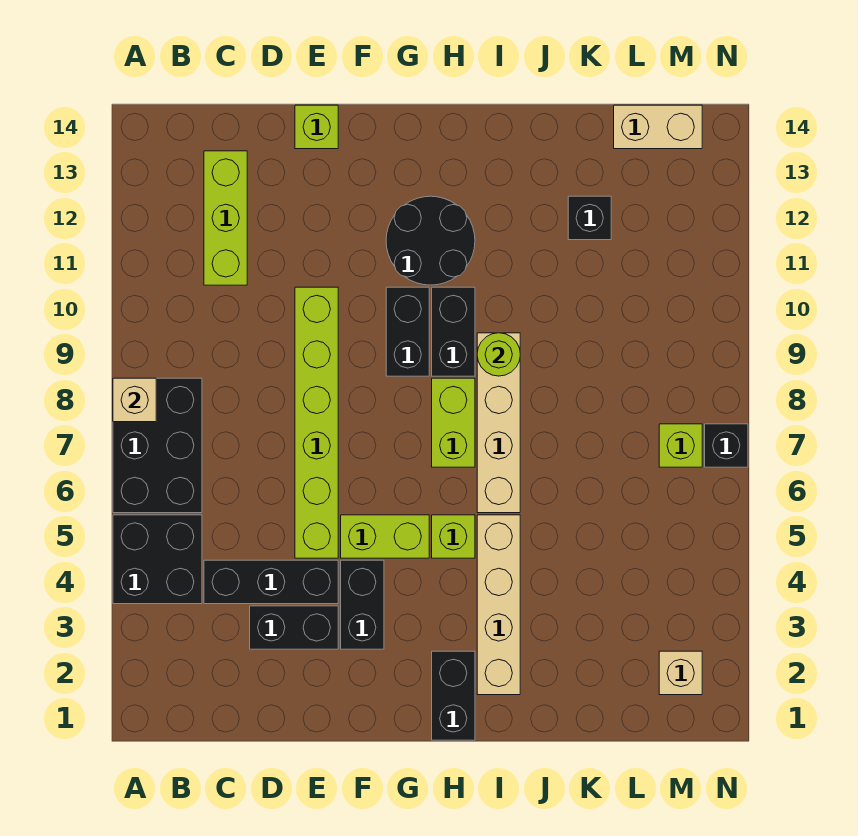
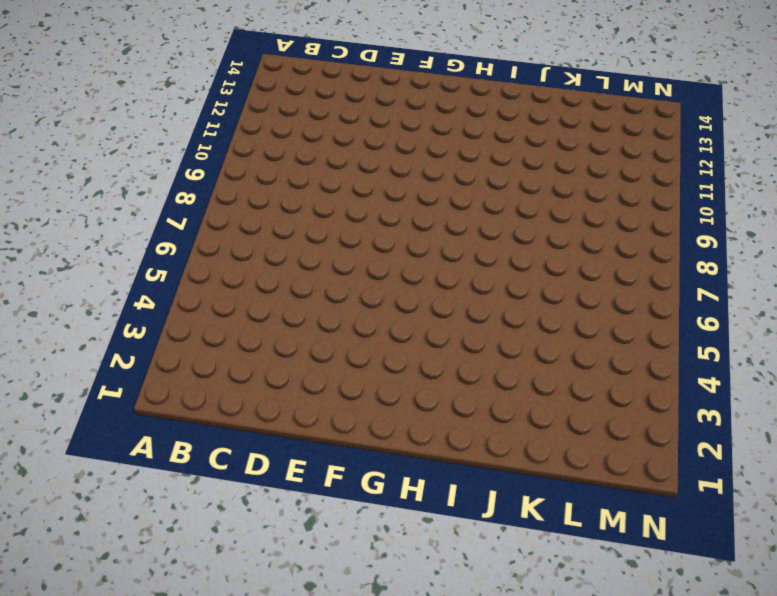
none -> black brick A4:B5 level 1
none -> black brick A6:B8 level 1
none -> black brick C4:E4 level 1

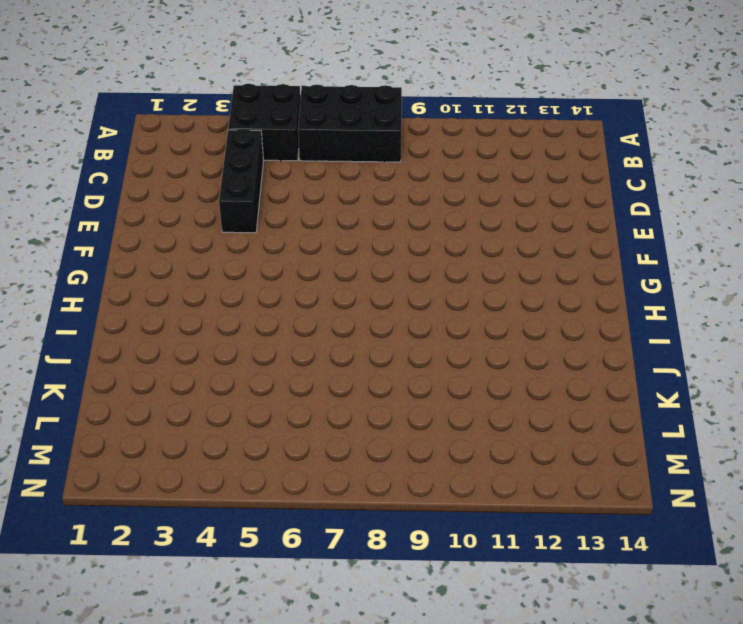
none -> lime brick C11:C13 level 1
none -> black brick D3:E3 level 1
none -> lime brick E5:E10 level 1

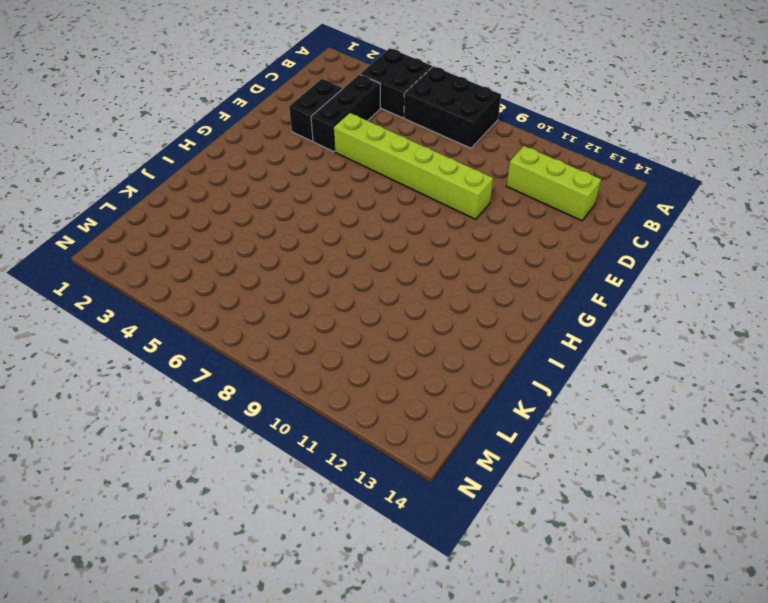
none -> lime brick E14 level 1
none -> black brick F3:F4 level 1
none -> lime brick F5:G5 level 1

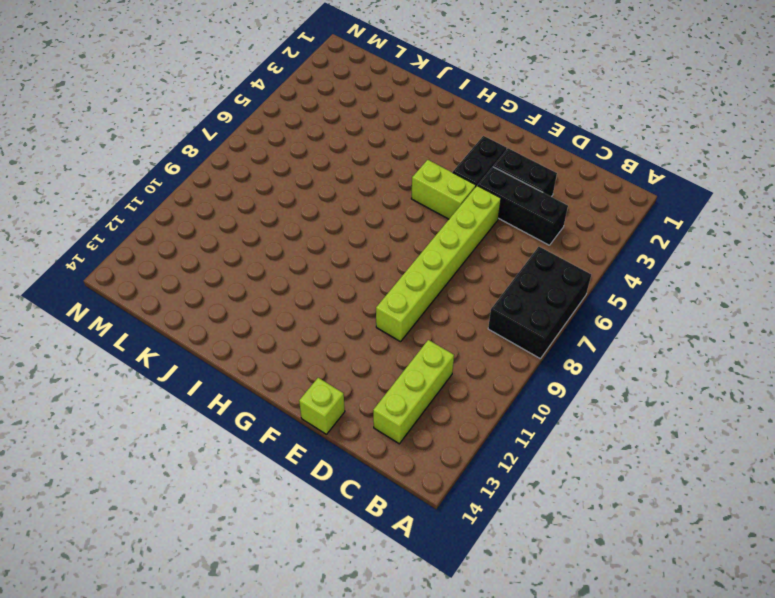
none -> black brick A4:B5 level 1
none -> black brick G9:G10 level 1
none -> black round brick G11:H12 level 1

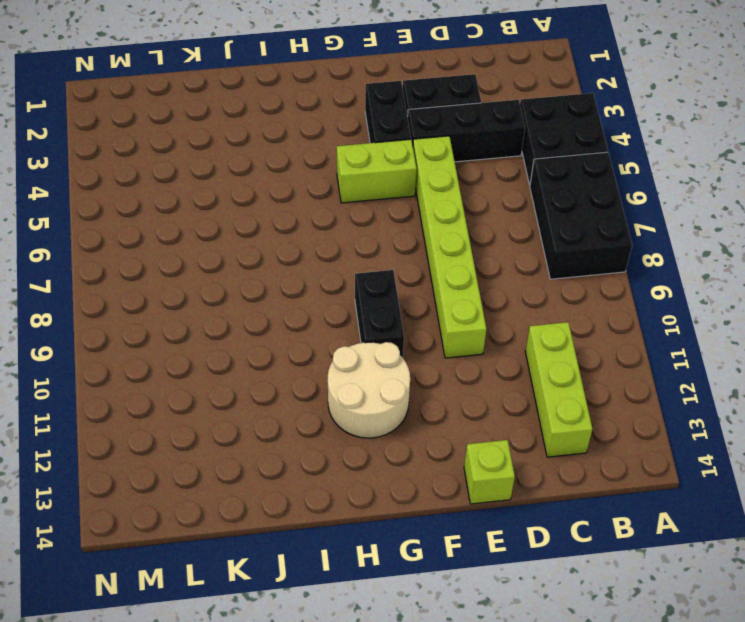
tan round brick G11:H12 level 1 -> black round brick G11:H12 level 1
none -> black brick H1:H2 level 1
none -> lime brick H5 level 1
none -> lime brick H7:H8 level 1

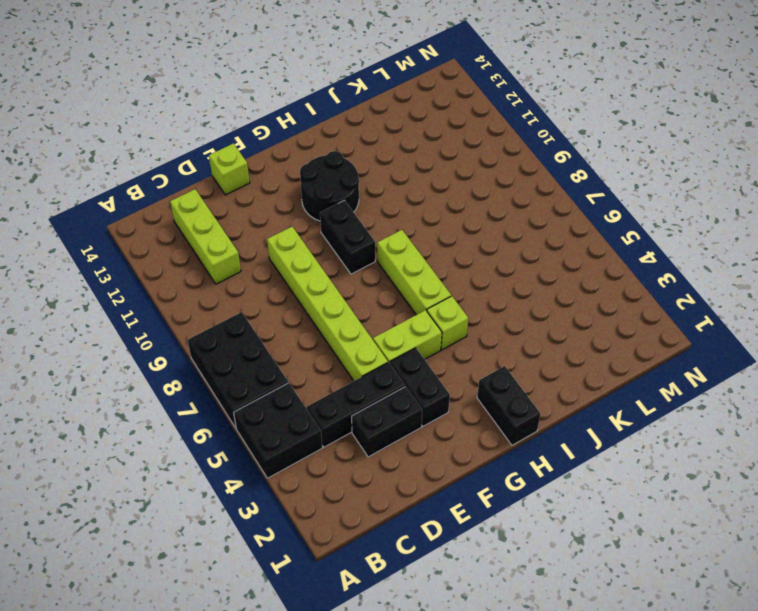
lime brick H6:H8 level 1 -> lime brick H7:H8 level 1
none -> black brick H9:H10 level 1
none -> tan brick I2:I5 level 1
none -> tan brick I6:I9 level 1

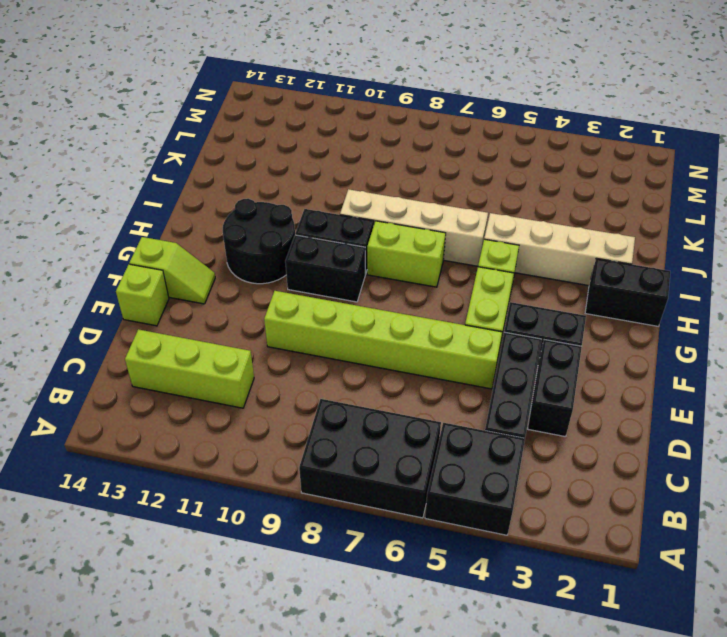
lime slope F13:F14 level 1 top 14 -> none
none -> black brick K12 level 1
none -> tan brick L14:M14 level 1
none -> tan brick M2 level 1

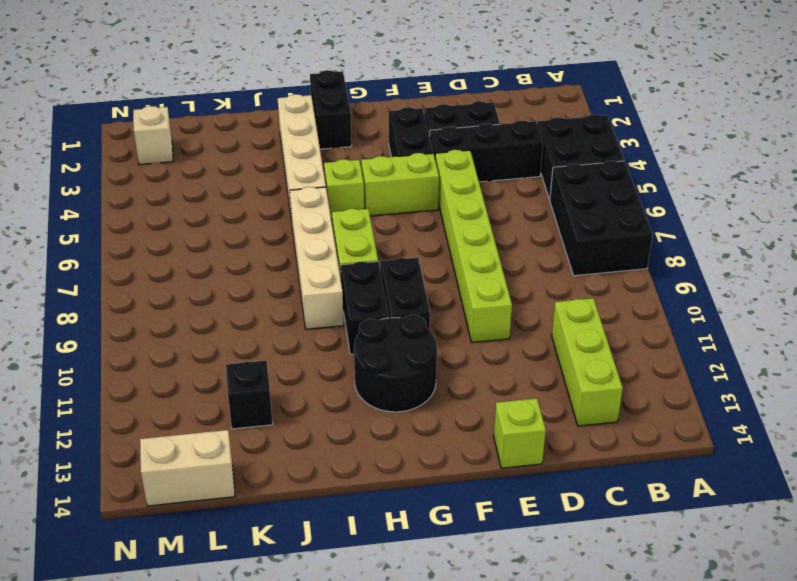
none -> lime brick M7 level 1
none -> black brick N7 level 1
none -> tan brick A8 level 2

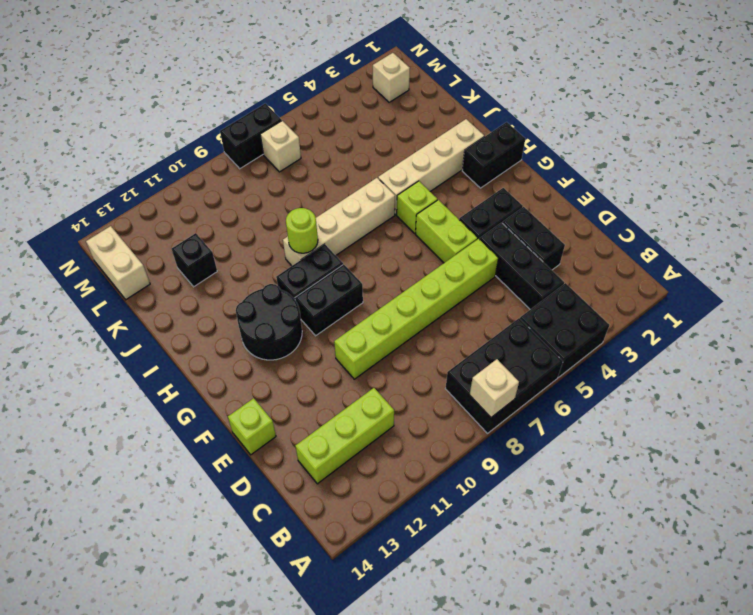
tan brick M7 level 1 -> lime brick M7 level 1
black brick N7:N8 level 1 -> black brick N7 level 1
none -> lime brick H7:H8 level 1

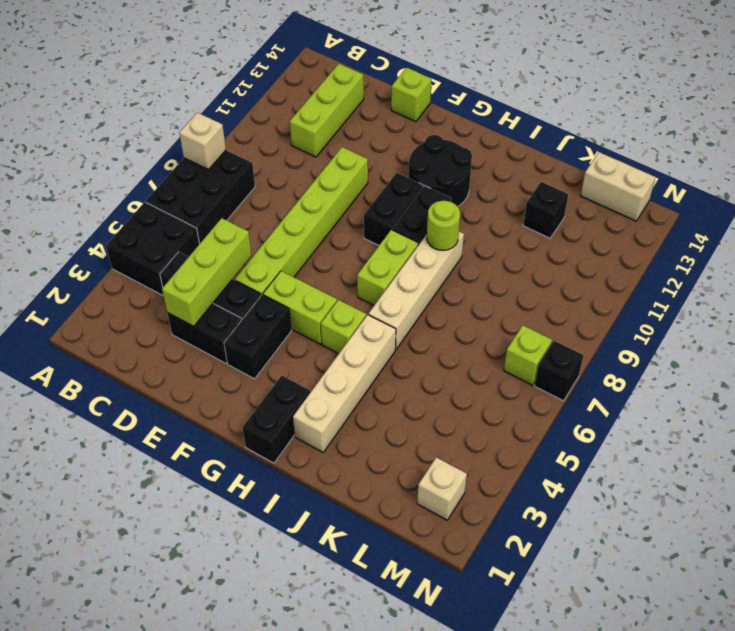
lime brick D3:D5 level 2 -> none

